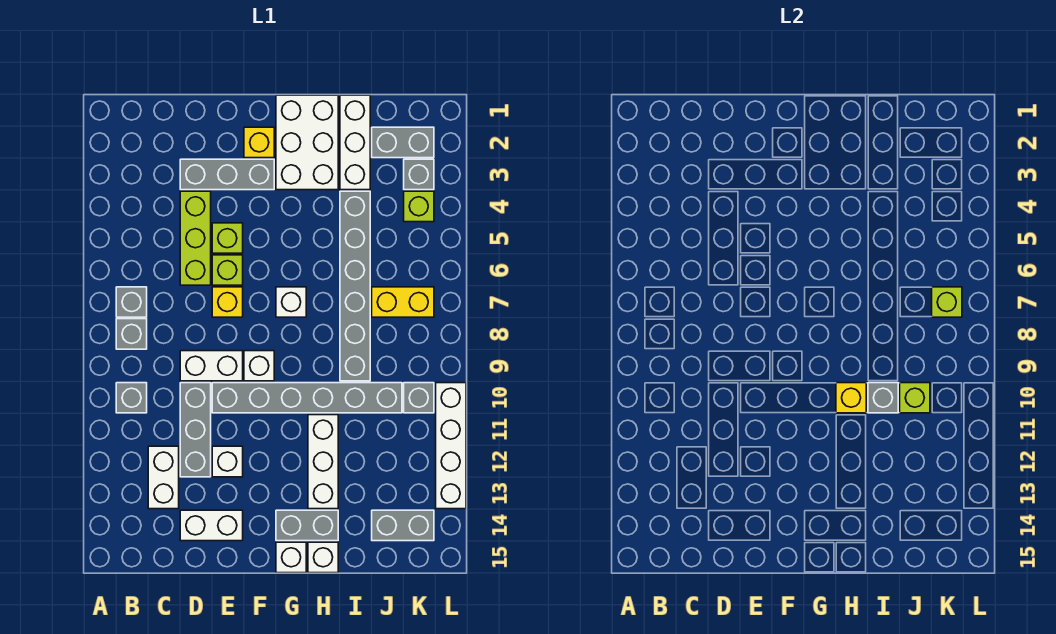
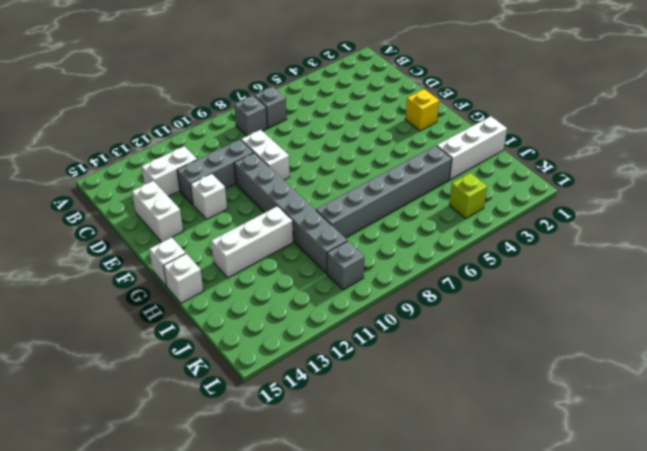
none -> grey brick B10 level 1
none -> grey brick D3:F3 level 1
none -> lime brick D4:D6 level 1
none -> lime brick E5 level 1

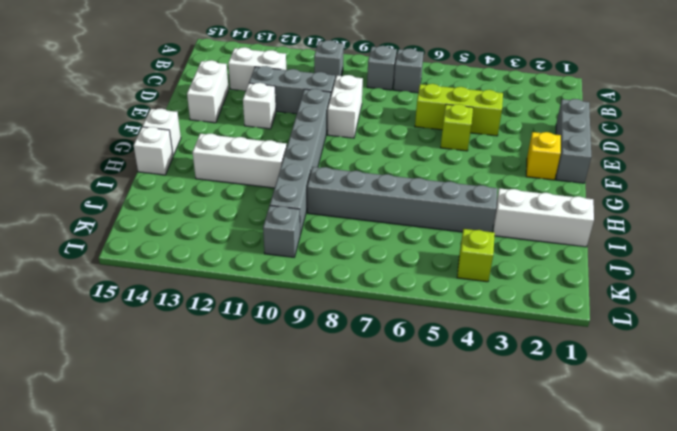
grey brick D1:F1 level 1 -> grey brick D3:F3 level 1
none -> lime brick E6 level 1
none -> yellow brick E7 level 1
none -> white brick F9 level 1
none -> white brick G1:H3 level 1

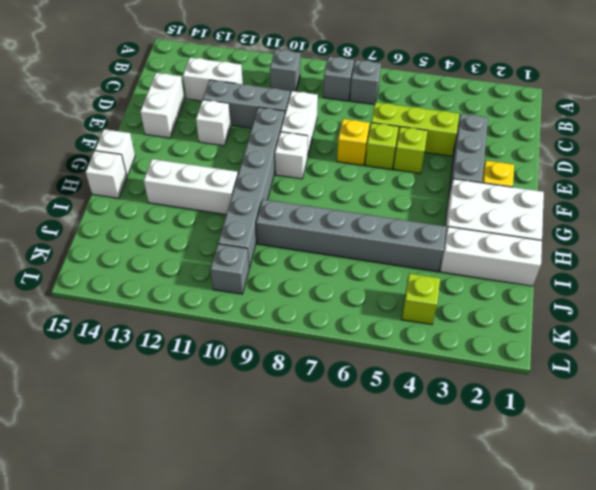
none -> white brick G7 level 1
none -> grey brick G14:H14 level 1
none -> grey brick J2:K2 level 1
none -> yellow brick J7:K7 level 1

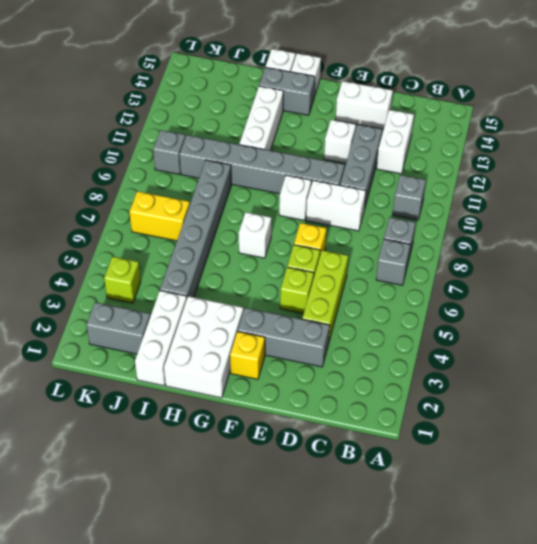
none -> grey brick J14:K14 level 1
none -> grey brick K3 level 1
none -> white brick L10:L13 level 1
none -> yellow brick H10 level 2

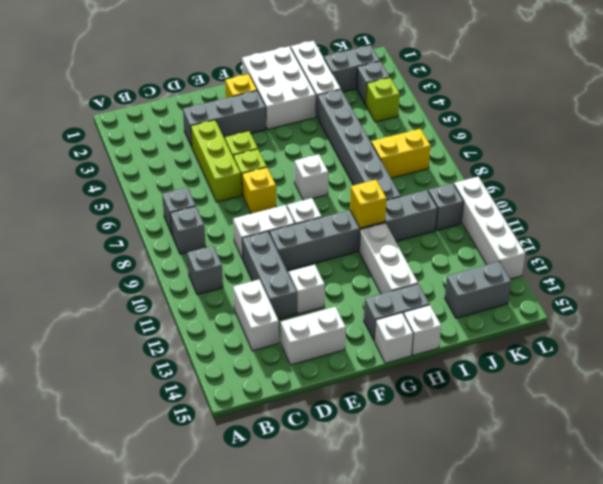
none -> grey brick I10 level 2
none -> lime brick J10 level 2
none -> lime brick K7 level 2

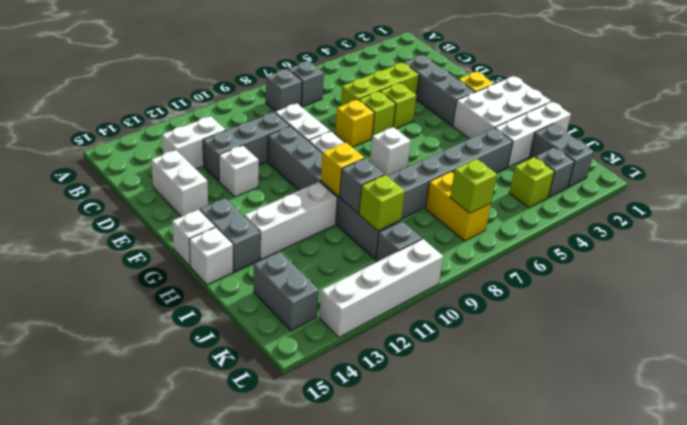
none -> grey brick B10 level 1

